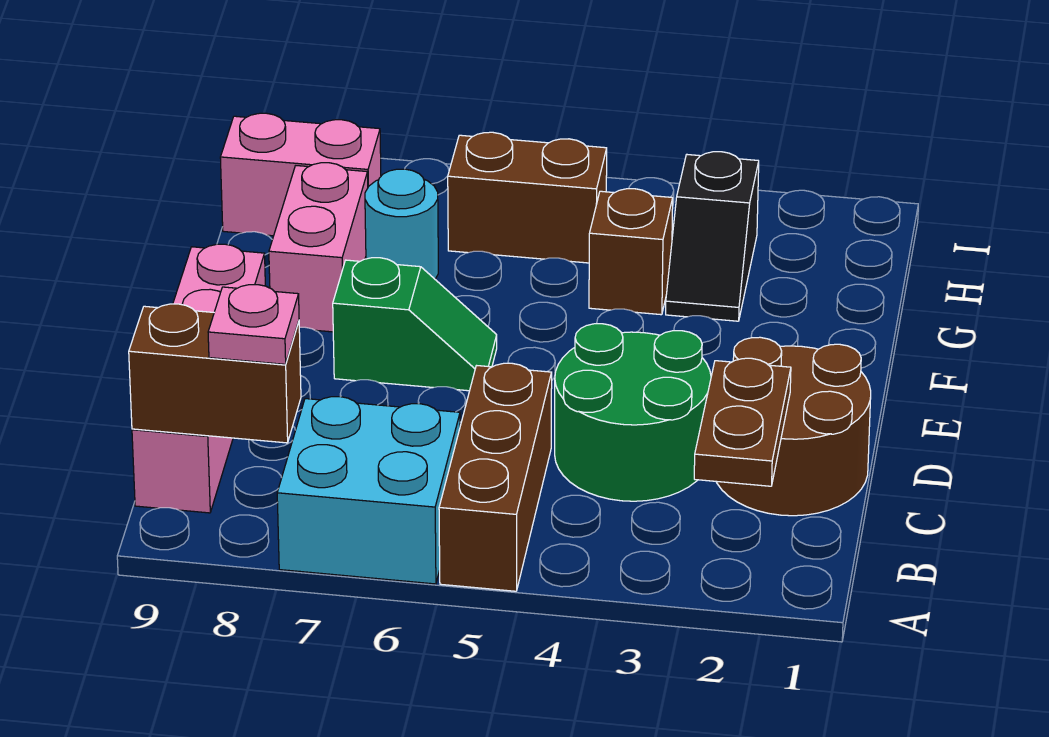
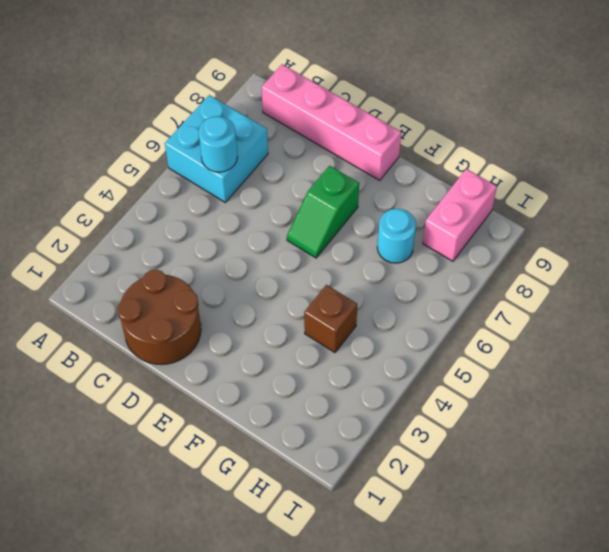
cyan round brick B6 level 2 -> none
none -> brown brick A5:C5 level 1
none -> green round brick C3:D4 level 1
none -> pink brick F8:G8 level 1

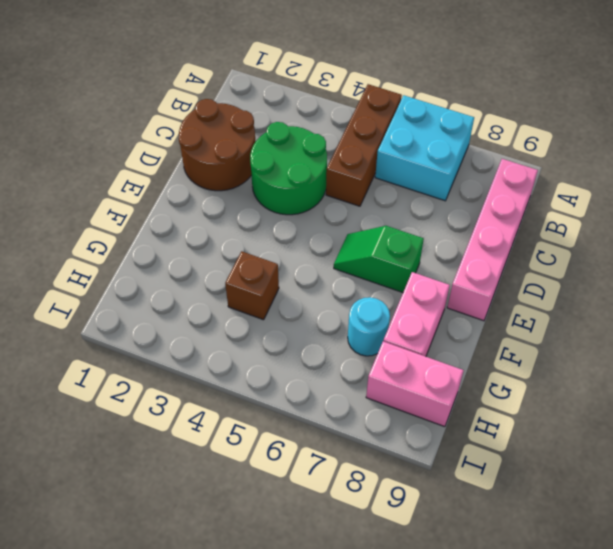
none -> black slope G3:H3 level 1 top H
none -> brown brick H5:H6 level 1
none -> brown plate B2:C2 level 2

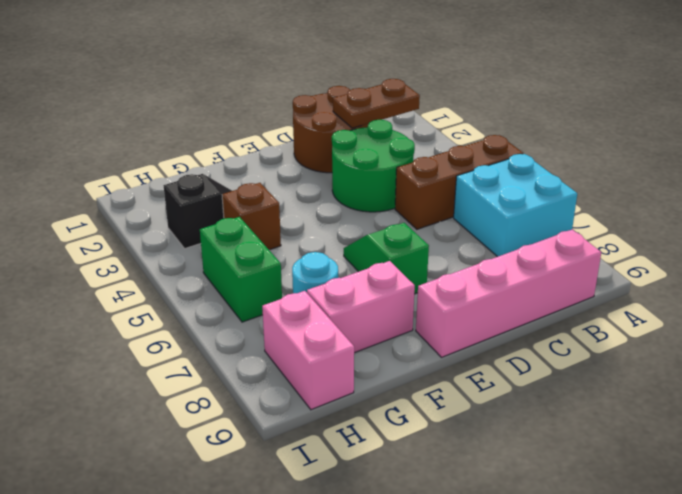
green brick H5:H6 level 1 -> brown brick H5:H6 level 1
none -> brown brick B8:B9 level 2
none -> pink plate B8 level 3

